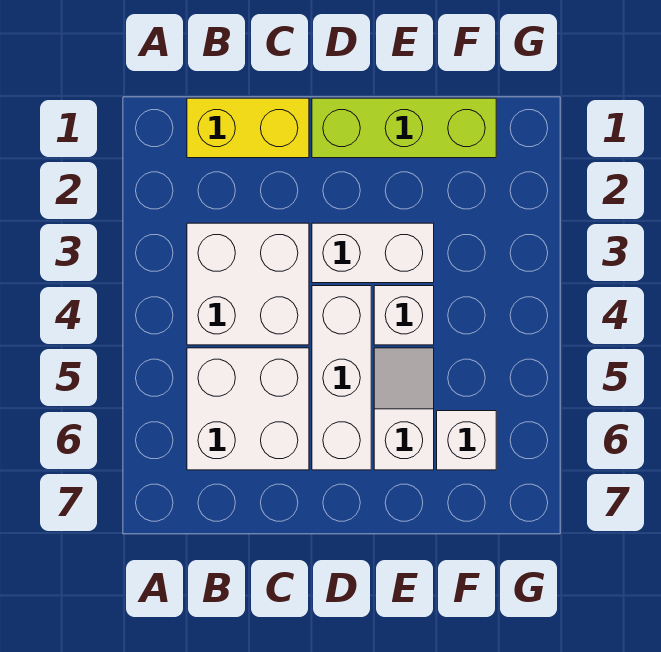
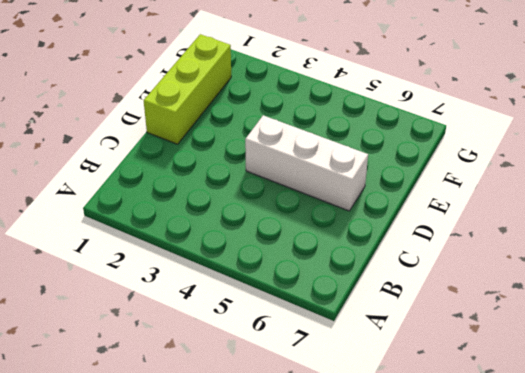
none -> yellow brick B1:C1 level 1
none -> white brick B3:C4 level 1

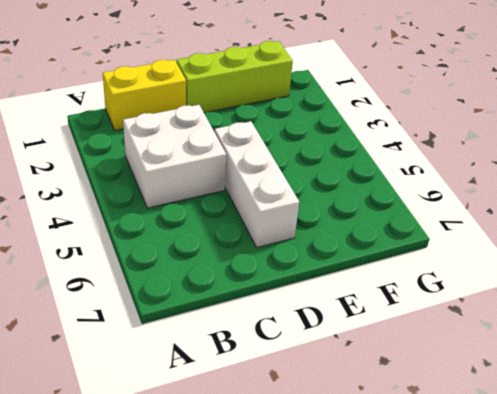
none -> white brick B5:C6 level 1
none -> white brick D3:E3 level 1

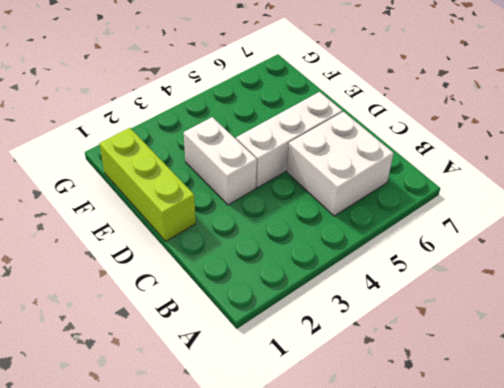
none -> yellow brick B1:C1 level 1
none -> white brick B3:C4 level 1

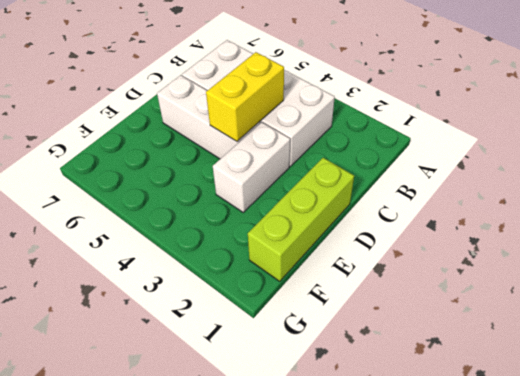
yellow brick C4:D4 level 2 -> yellow brick B1:C1 level 1
none -> white brick E4 level 1
none -> white slope E5:E6 level 1 top 6

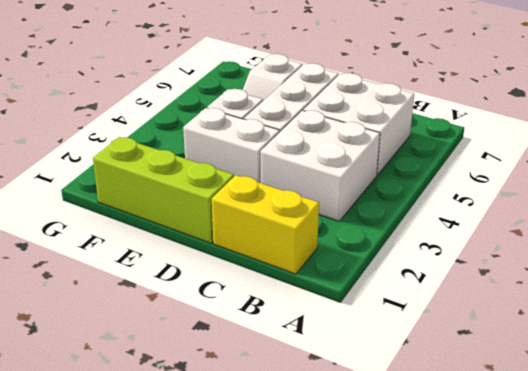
none -> white brick F6 level 1

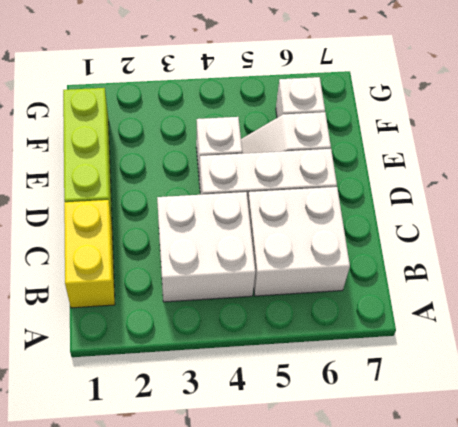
none -> white brick D3:E3 level 1

